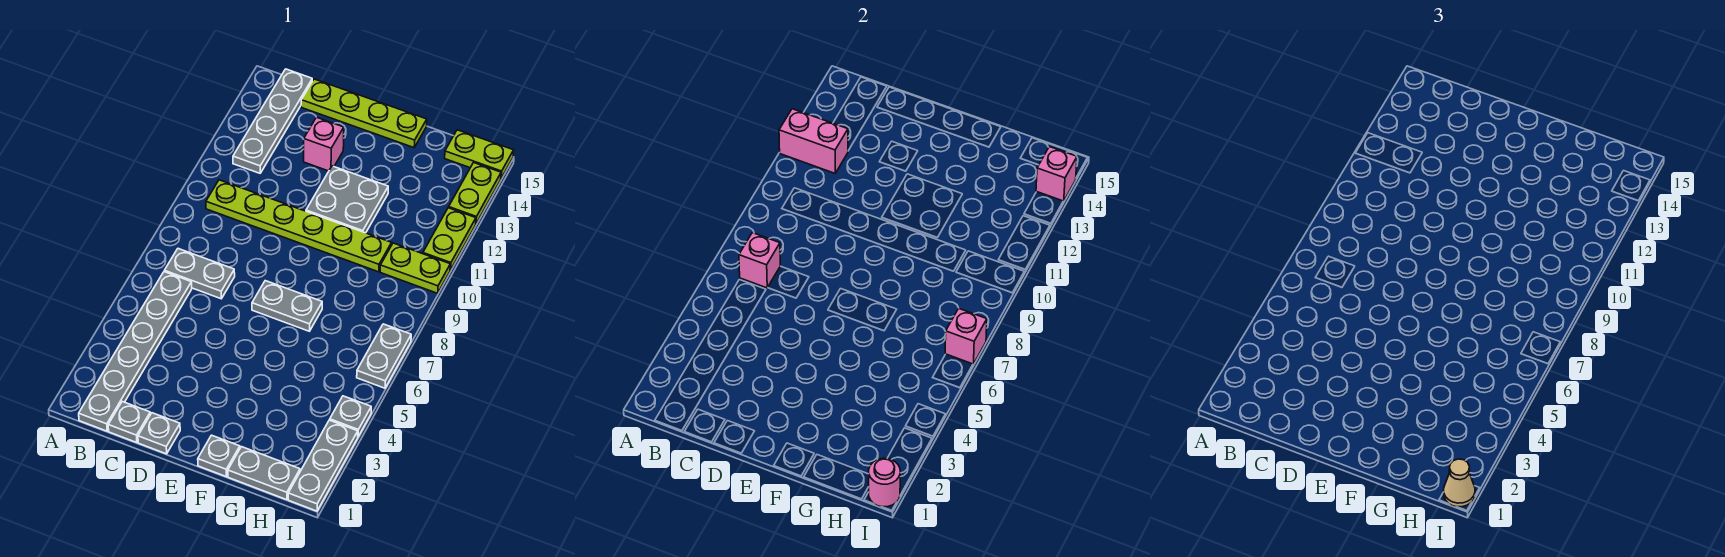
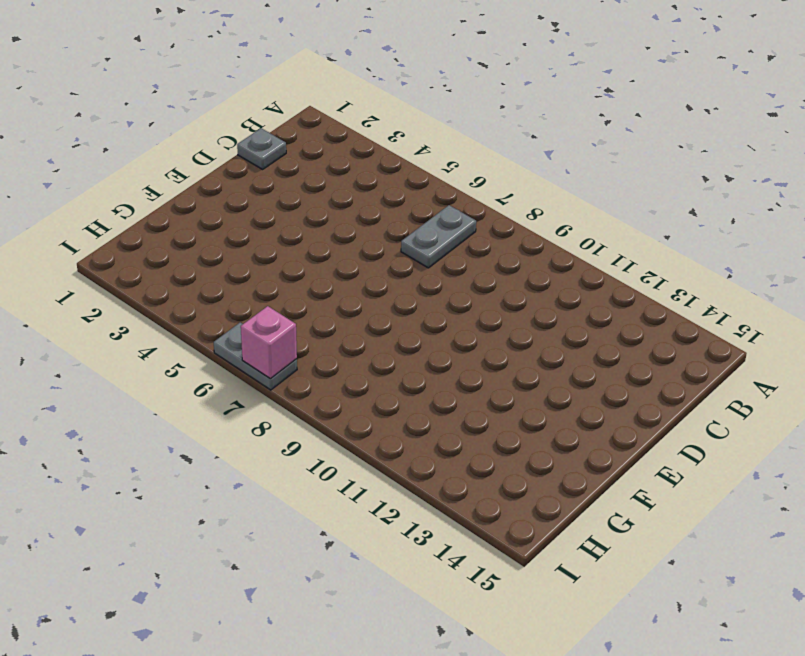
none -> grey plate B1:B6 level 1
none -> lime plate B10:G10 level 1
none -> grey plate B12:B15 level 1

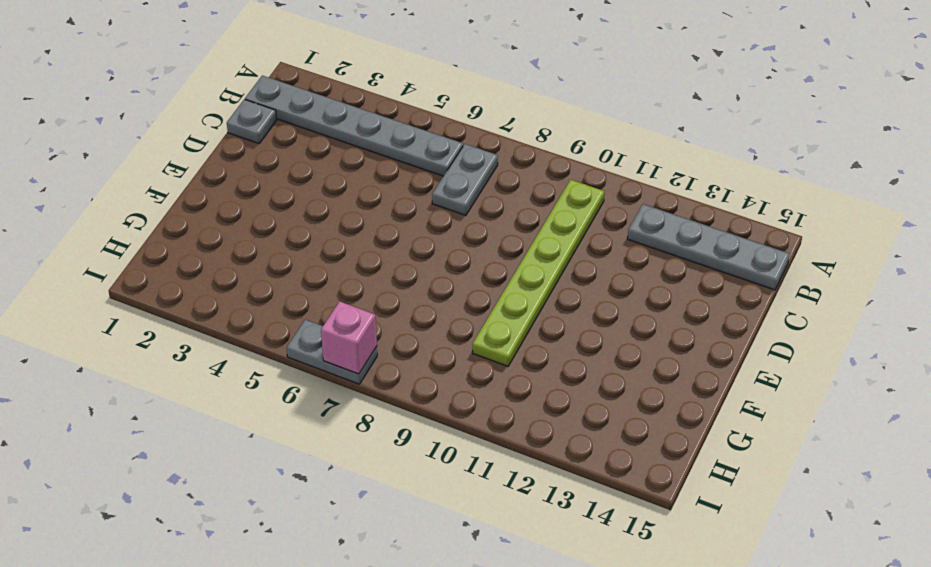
none -> lime plate C15:F15 level 1
none -> grey plate D1 level 1
none -> pink brick D13 level 1

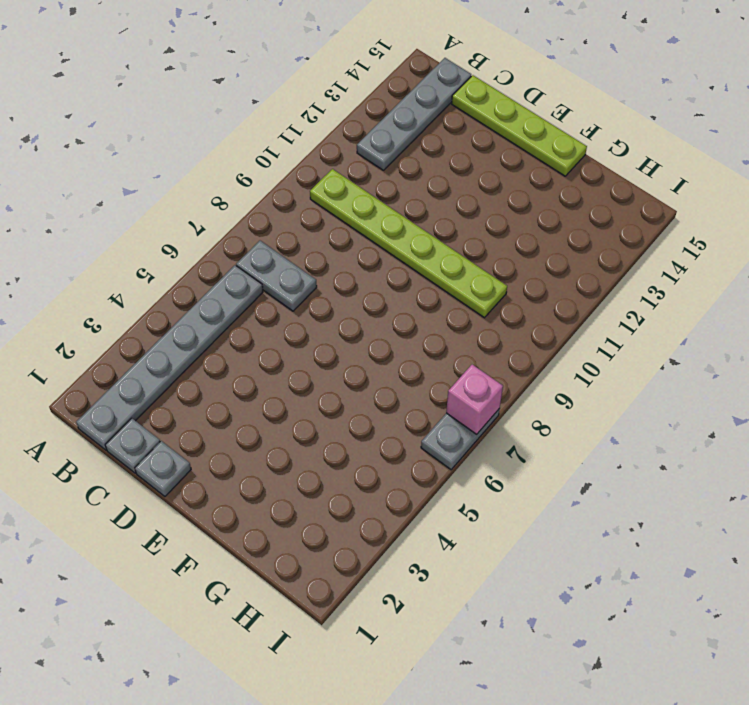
none -> pink brick D13 level 1
none -> grey plate E7:F7 level 1
none -> grey plate E11:F12 level 1

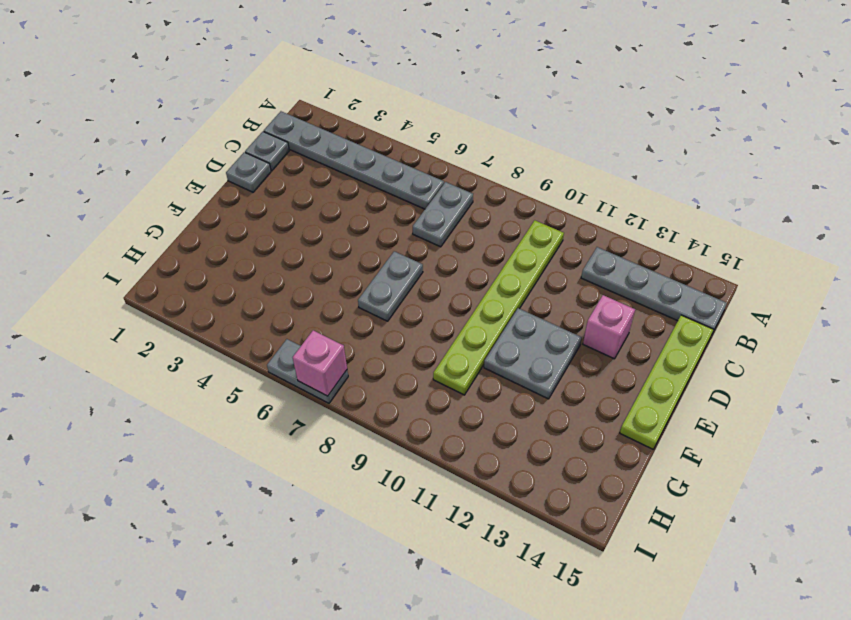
none -> grey plate F1 level 1
none -> grey plate G1:H1 level 1
none -> lime plate H10:I10 level 1

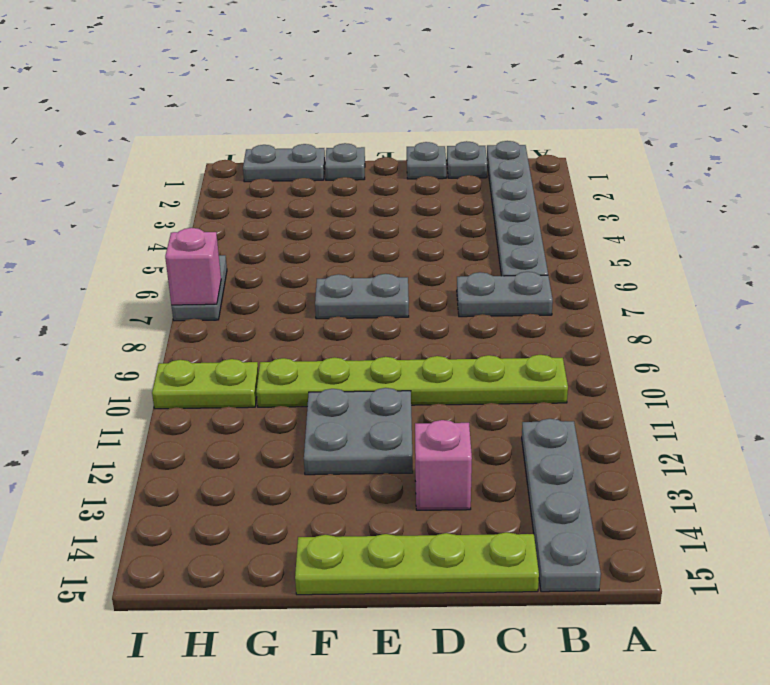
none -> lime plate H15:I15 level 1
none -> grey plate I1:I3 level 1
none -> grey plate I4 level 1

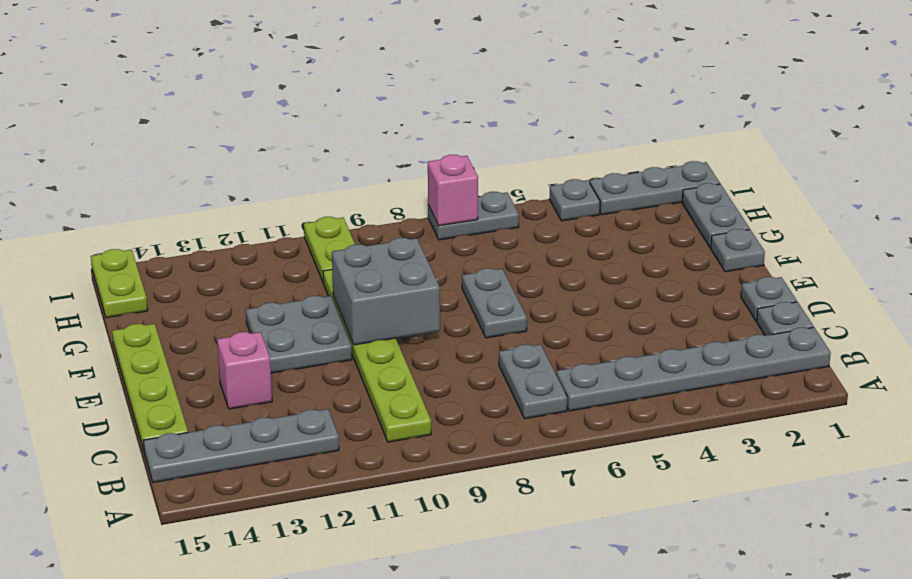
grey brick E9:F10 level 2 -> none
none -> lime plate I11:I12 level 1
none -> lime plate I13:I14 level 1
none -> pink brick A12:B12 level 2

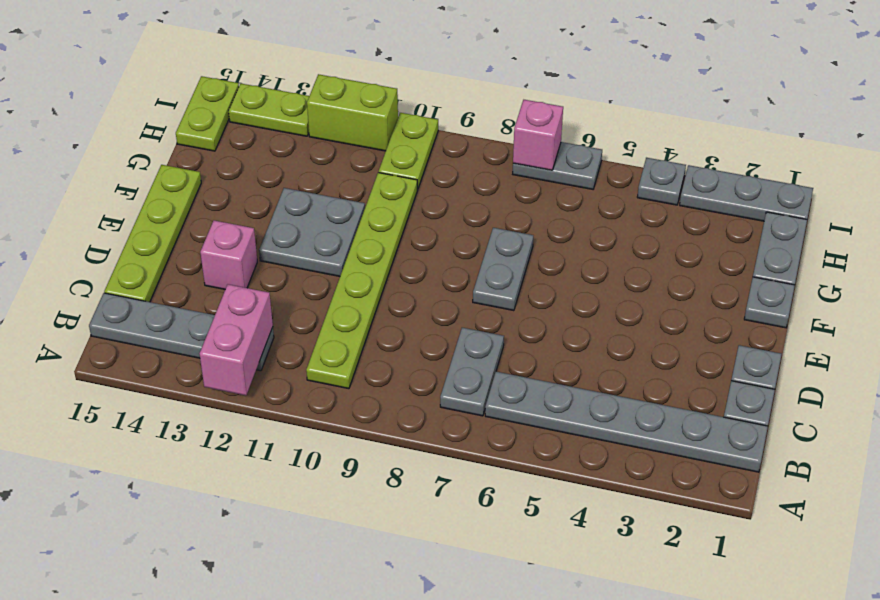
lime brick I11:I12 level 1 -> lime plate I11:I12 level 1
none -> pink brick B7 level 2
none -> pink round brick I1 level 2
none -> pink brick I14 level 2

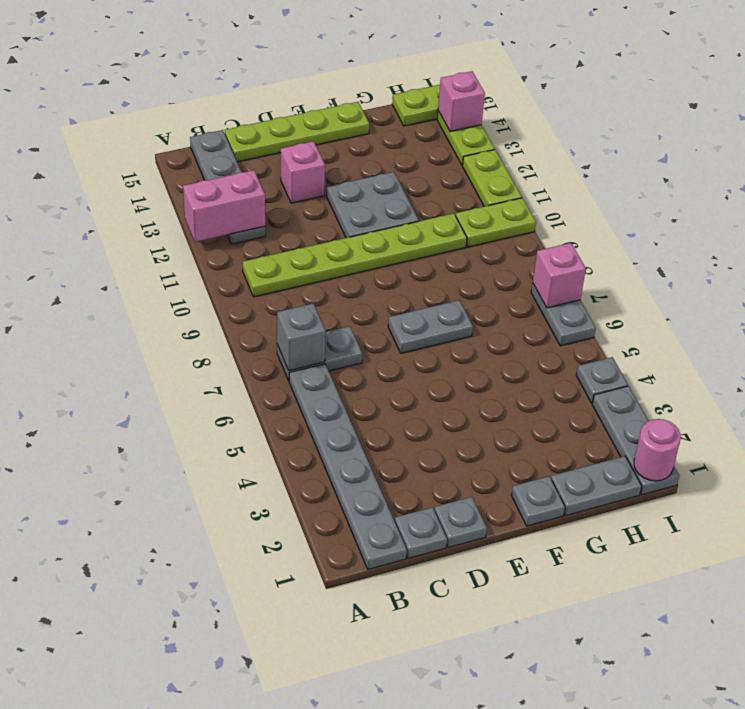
grey brick B7 level 2 -> pink brick B7 level 2
none -> tan cone I1 level 3

